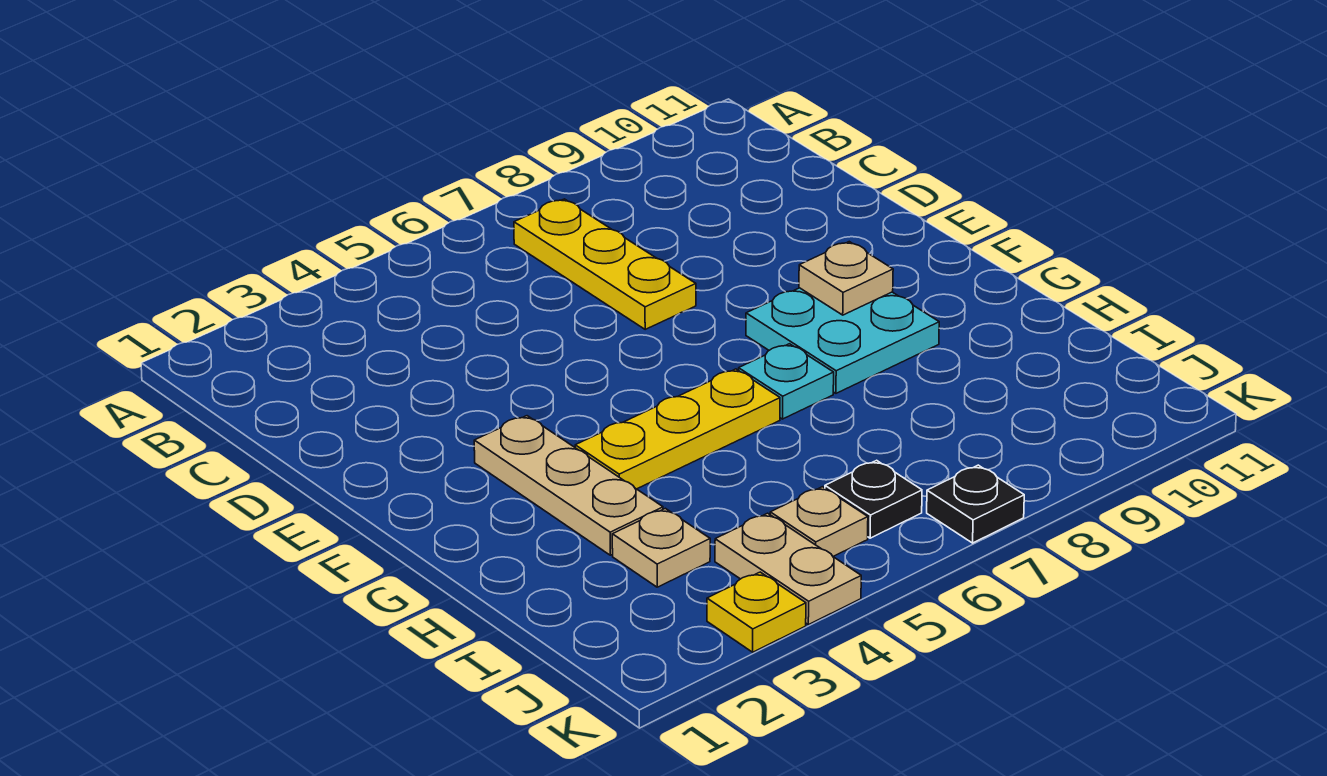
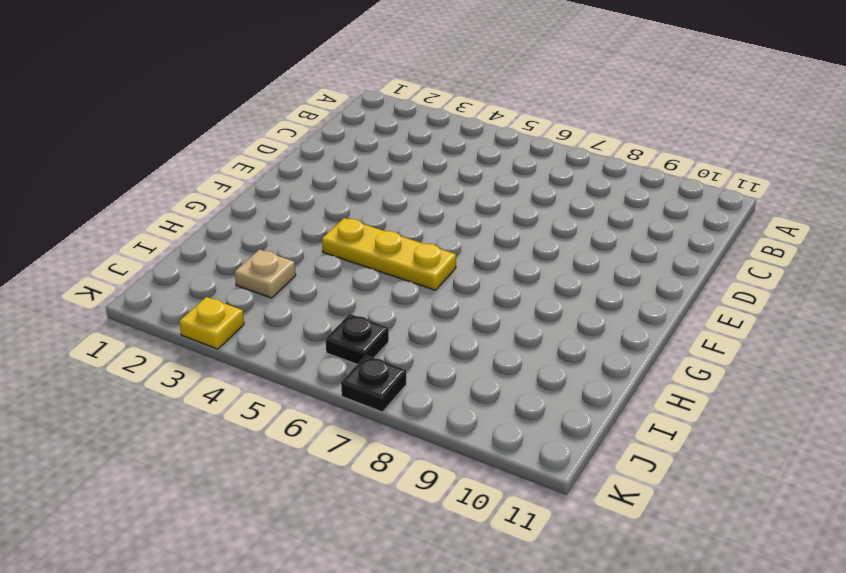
none -> yellow plate B7:D7 level 1
none -> tan plate F3:H3 level 1
none -> cyan plate F8:G9 level 1

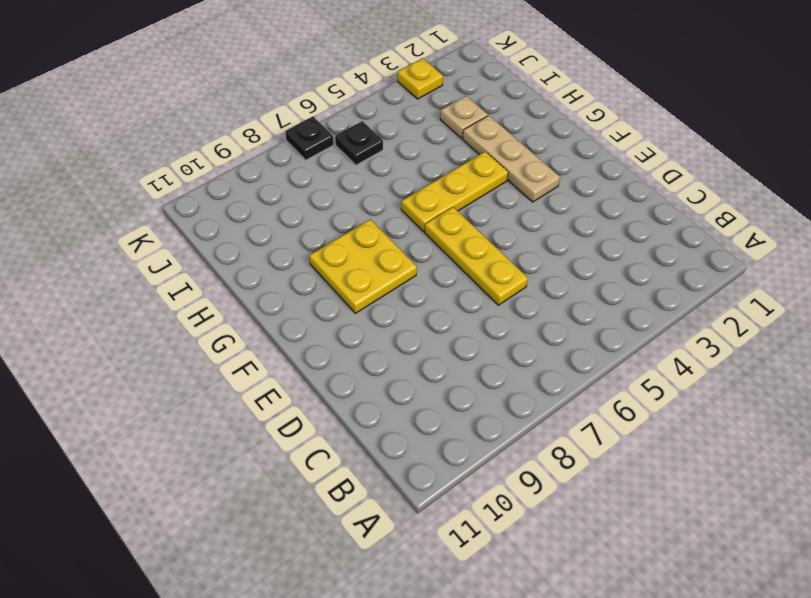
yellow plate D6:F6 level 1 -> yellow plate B7:D7 level 1
yellow plate F8:G9 level 1 -> cyan plate F8:G9 level 1
none -> cyan plate G7 level 1
none -> tan plate J4:K4 level 1
none -> tan plate J5 level 1

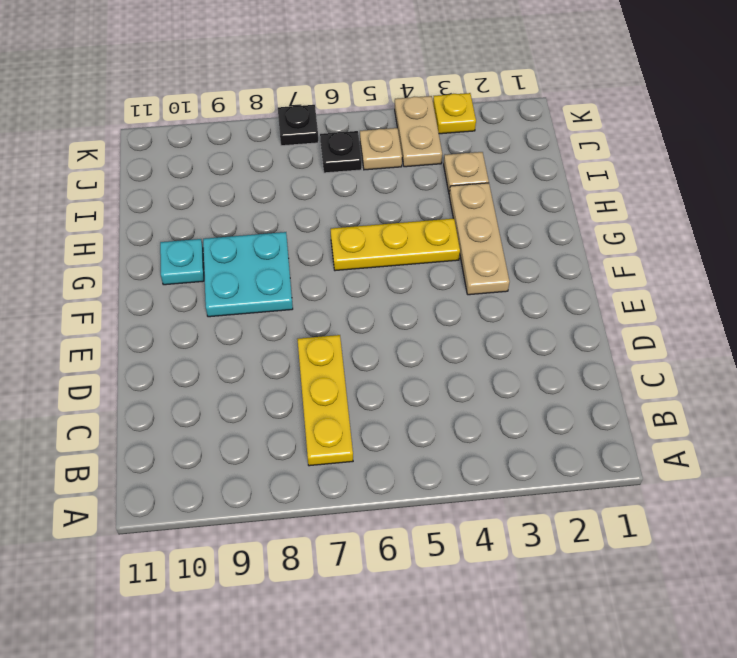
cyan plate G10 level 1 -> cyan plate G7 level 1
none -> tan plate F9 level 2

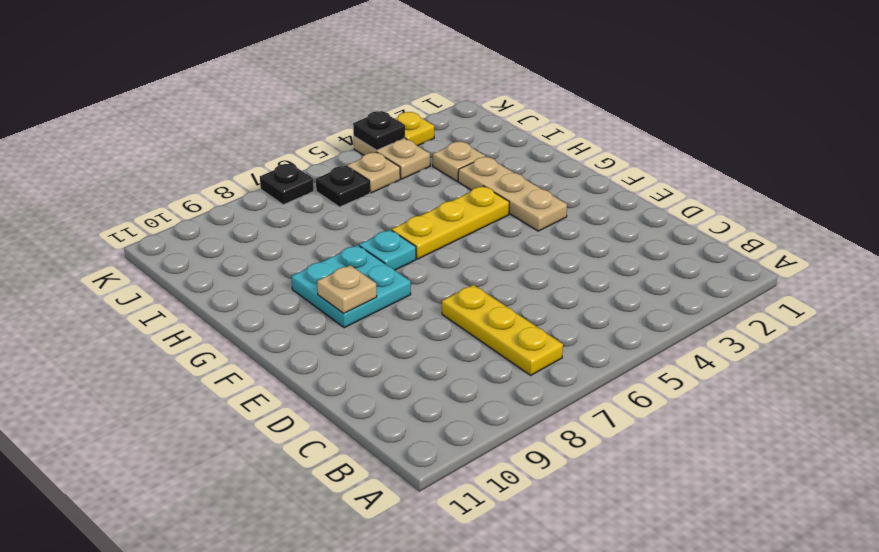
black plate K4 level 2 -> none

